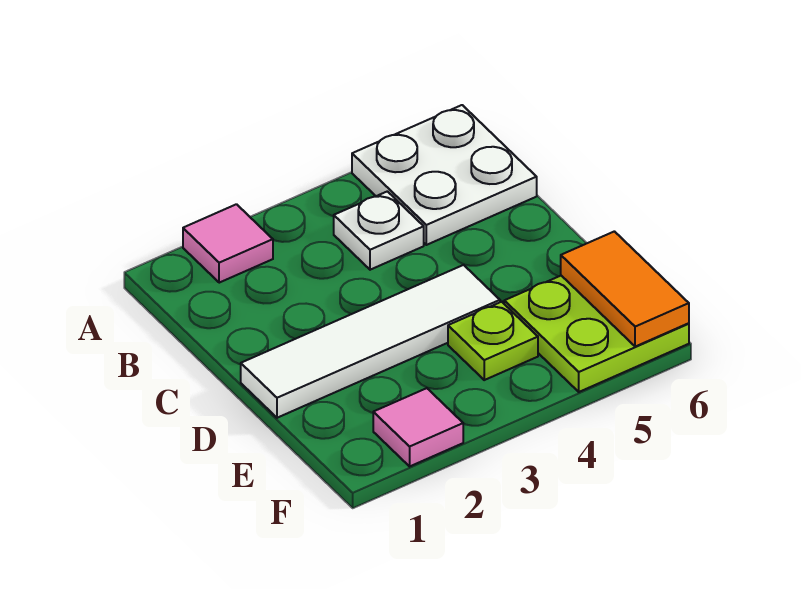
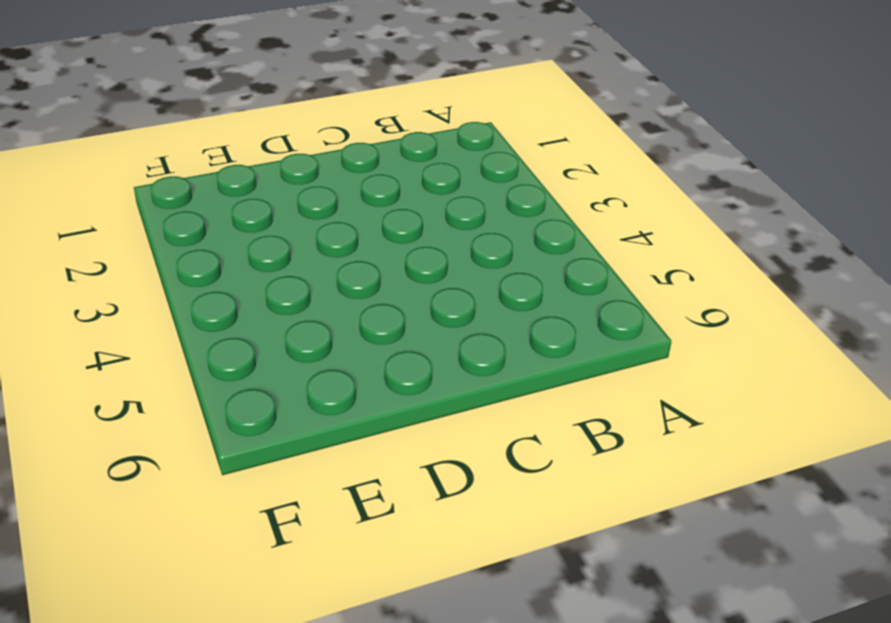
none -> pink tile A2 level 1
none -> white plate A5:B6 level 1

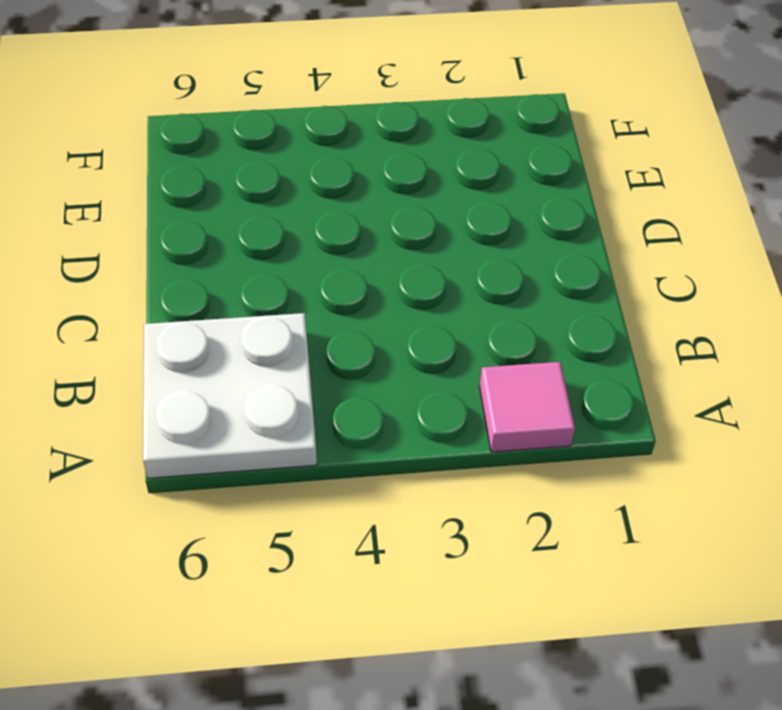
none -> white plate B4 level 1
none -> white tile D1:D4 level 1

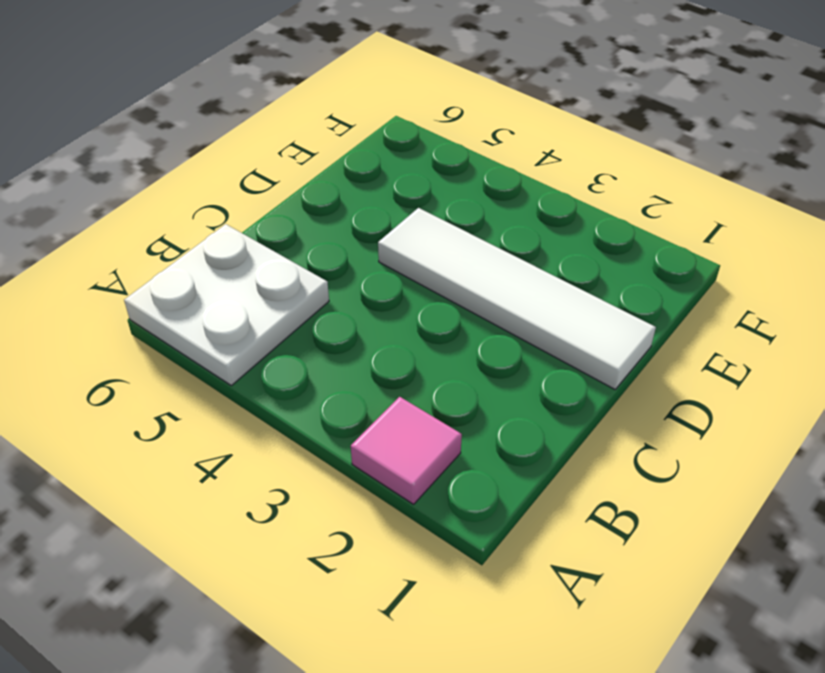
none -> white plate B4 level 1
none -> lime plate E4 level 1

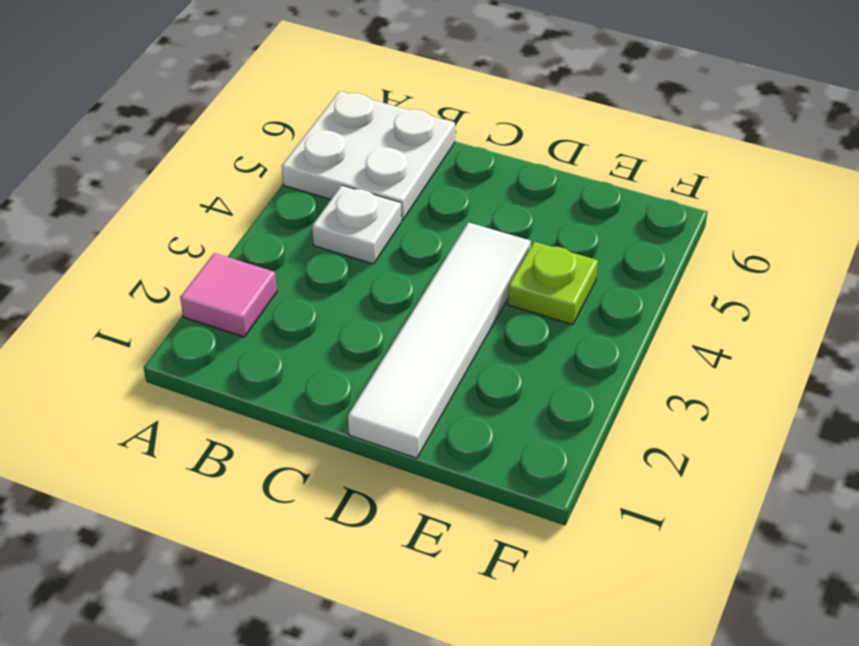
none -> lime plate E5:F6 level 1
none -> pink tile F2 level 1

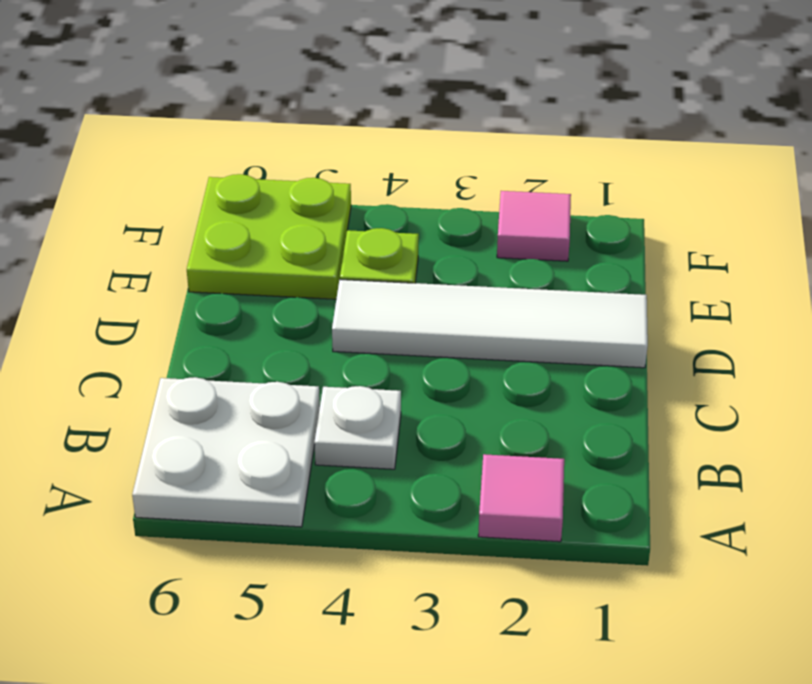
none -> orange tile E6:F6 level 2

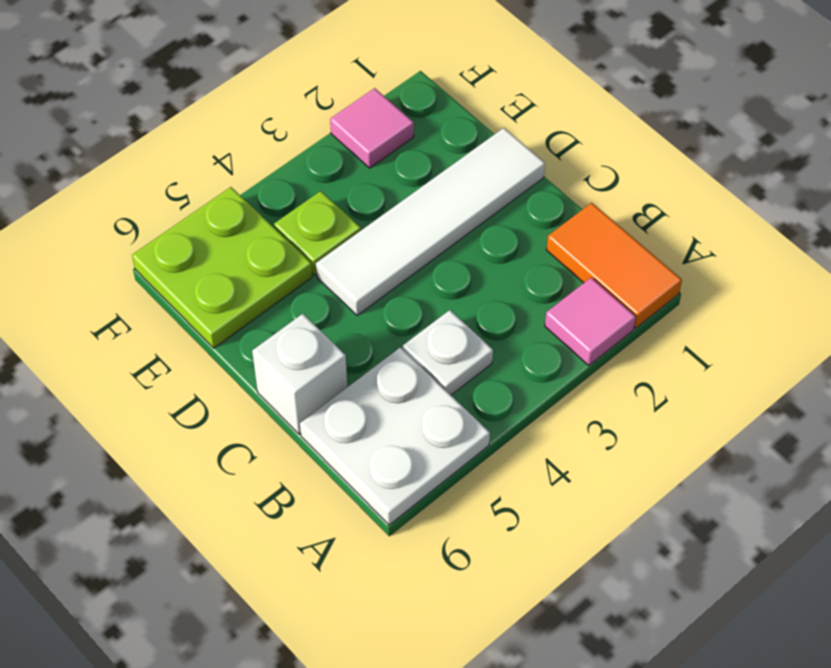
orange tile A1:B1 level 1 -> orange tile E6:F6 level 2
white brick C6 level 1 -> none

